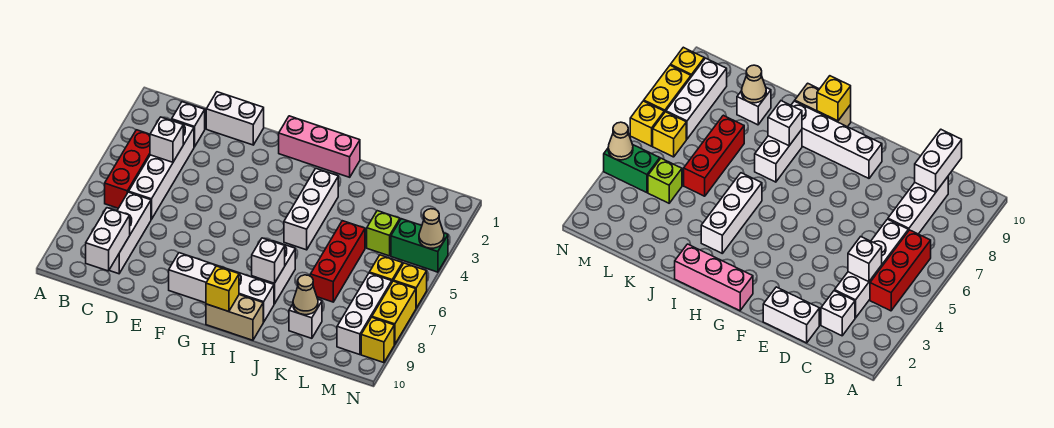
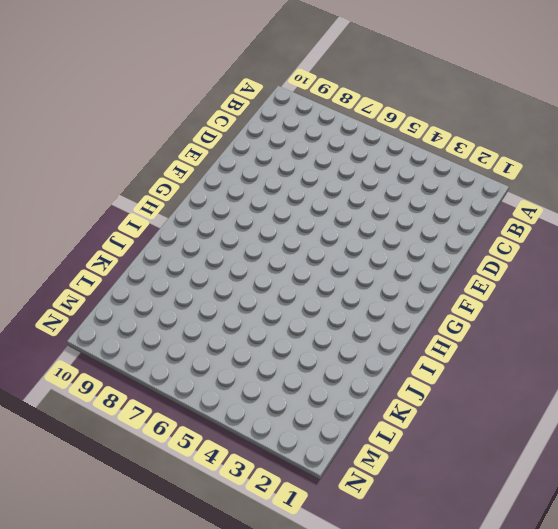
none -> red brick B4:B6 level 1
none -> white brick C2 level 1
none -> white brick C3:C6 level 1

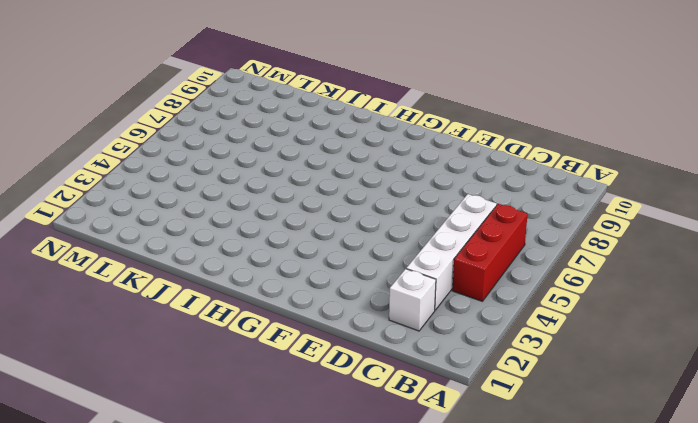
none -> white brick C7:C9 level 1
none -> white brick D1:E1 level 1
none -> white brick F9:I9 level 1

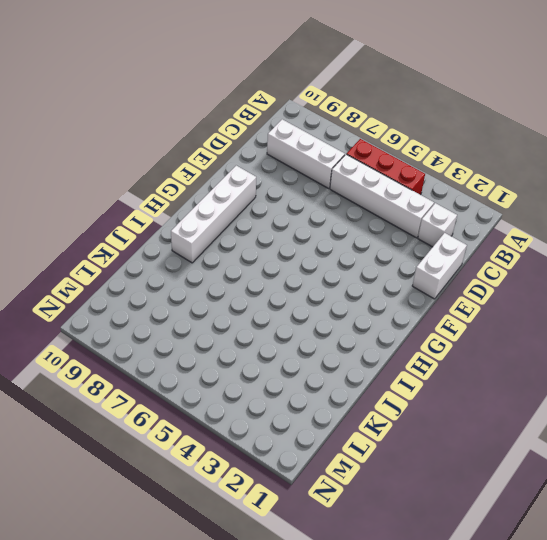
none -> pink brick G1:I1 level 1
none -> tan brick H10:I10 level 1
none -> white brick I3:I5 level 1

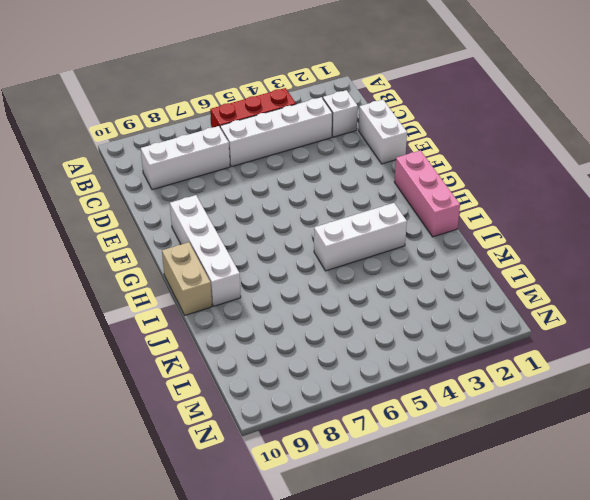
none -> white brick I7:I8 level 1
none -> red brick K5:K7 level 1
none -> white brick K9 level 1

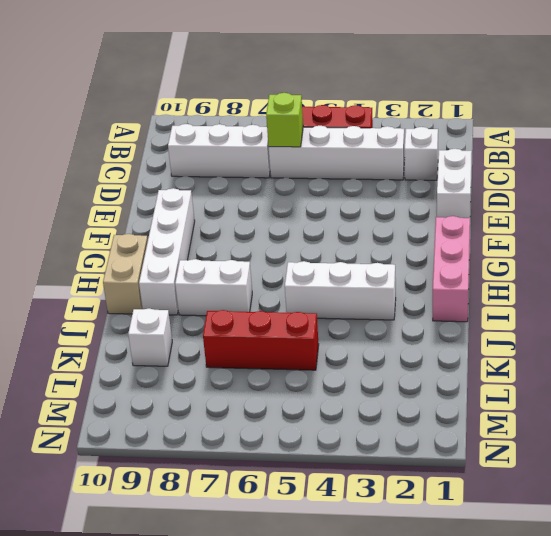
lime brick C6 level 2 -> lime brick L4 level 1
none -> green brick M4:N4 level 1
none -> yellow brick M6 level 1
none -> white brick M7:M9 level 1

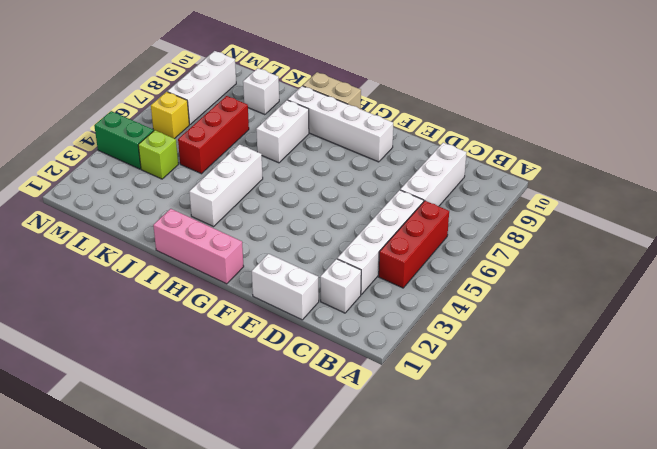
none -> yellow brick N6 level 1
none -> yellow brick N7:N8 level 1
none -> yellow brick N9 level 1

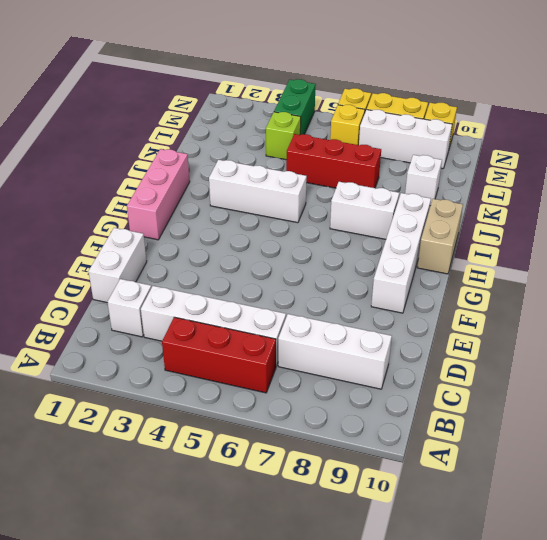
none -> white brick C4 level 2
none -> white brick C9:C10 level 2
none -> yellow brick H10 level 2

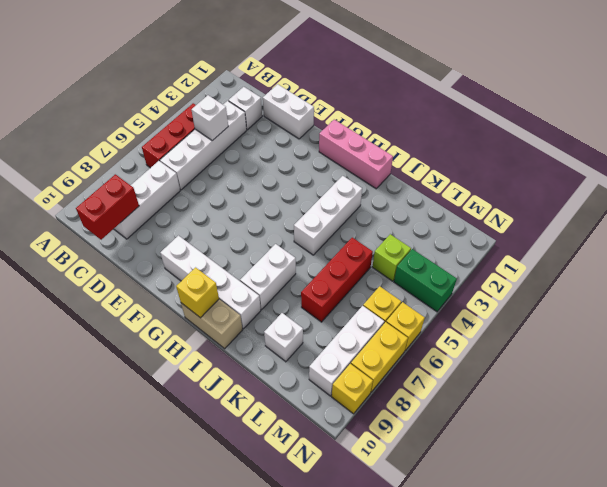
red brick C9:C10 level 2 -> white brick C9:C10 level 2
none -> white brick I8 level 2
none -> tan cone K9 level 2
none -> tan cone N4 level 2

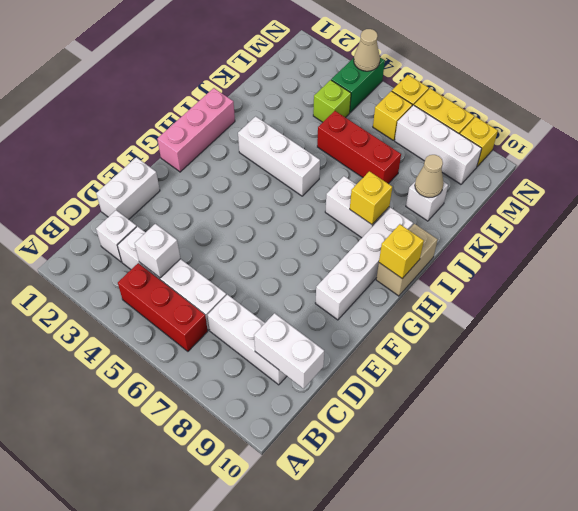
yellow brick I8 level 2 -> white brick I8 level 2

